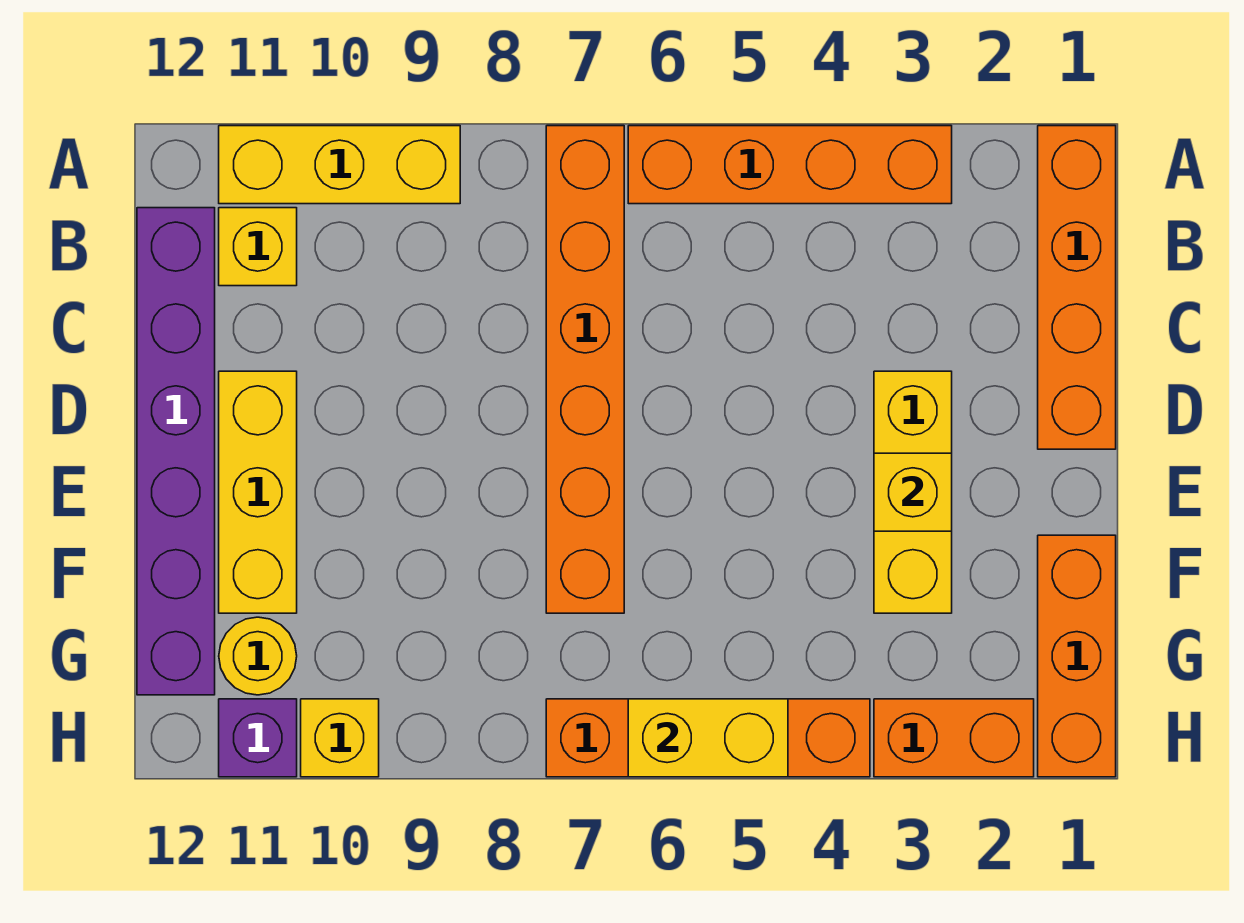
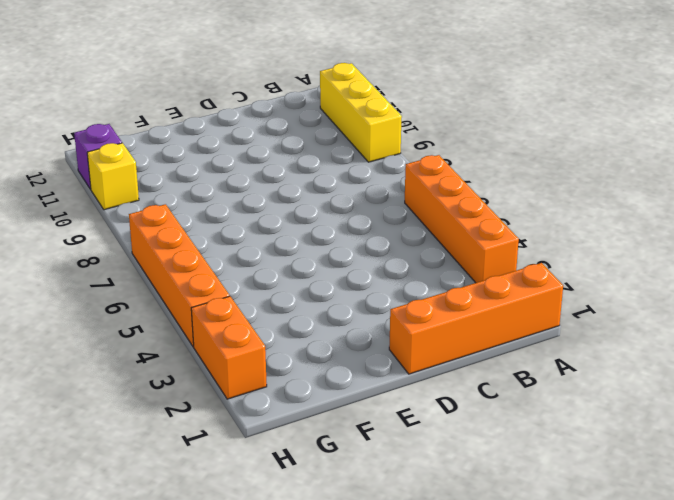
none -> orange brick A7:F7 level 1
none -> yellow brick B11 level 1
none -> purple brick B12:G12 level 1

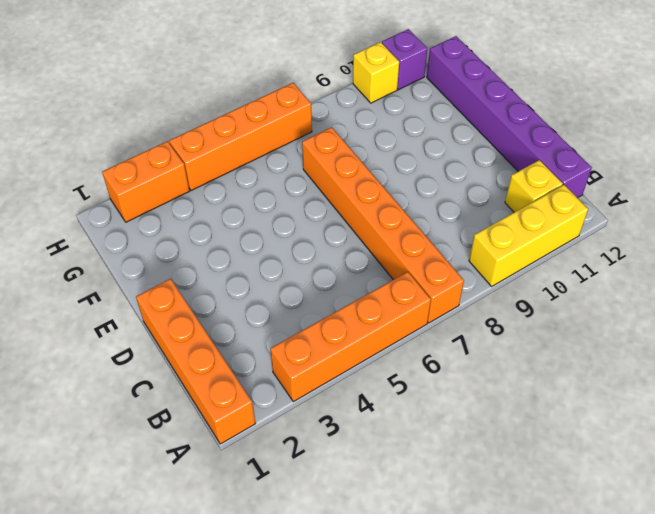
none -> yellow brick D3:F3 level 1
none -> yellow brick D11:F11 level 1
none -> orange brick F1:H1 level 1

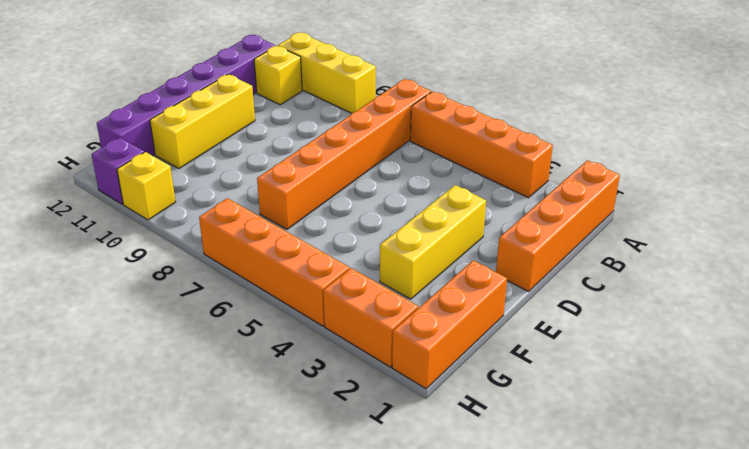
none -> yellow round brick G11 level 1
none -> yellow brick E3 level 2
none -> yellow brick H5:H6 level 2

